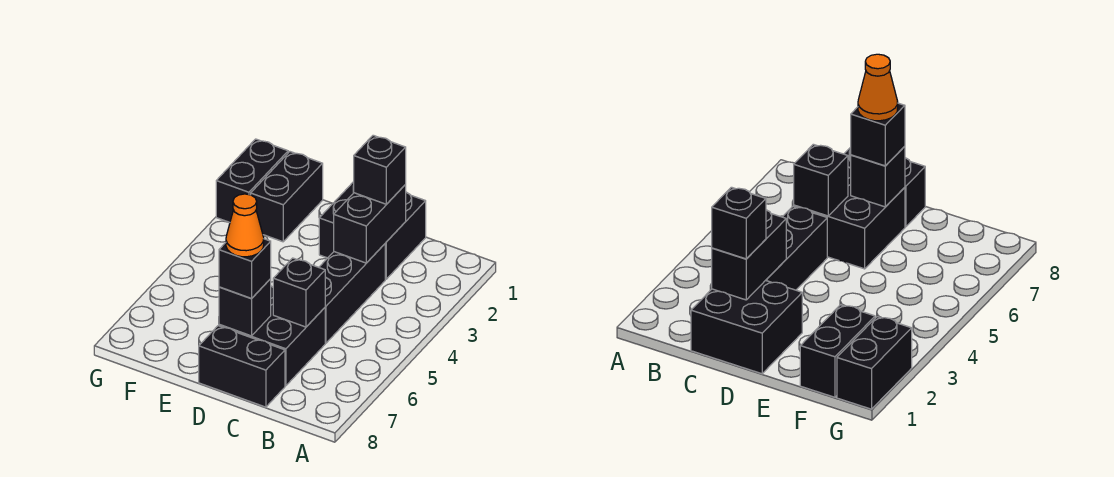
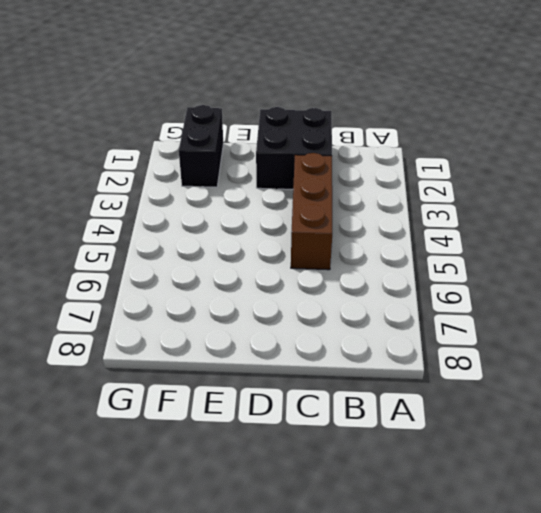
brown brick C3:C5 level 1 -> black brick C3:C5 level 1
none -> black brick C6:D7 level 1
none -> black brick C8:D8 level 1
none -> black brick G1:G2 level 1

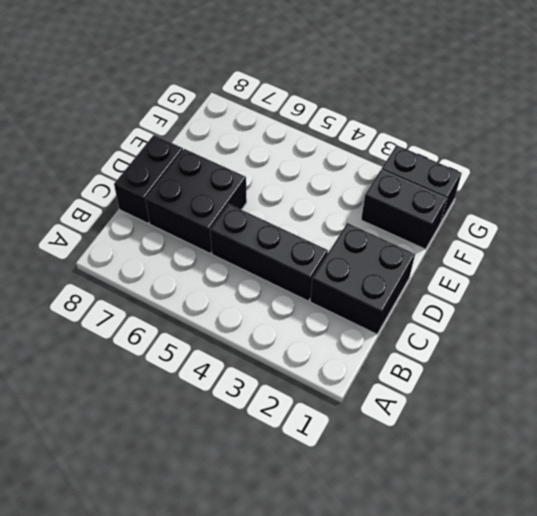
none -> black brick C2:C3 level 2
none -> black brick C6 level 2
none -> black brick D7 level 2

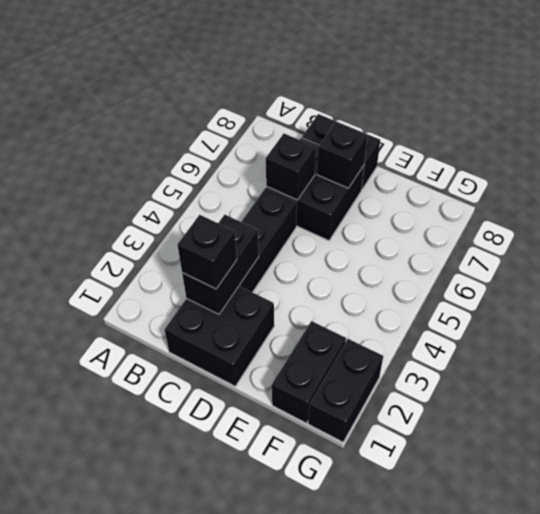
none -> black brick D7 level 3
none -> orange cone D7 level 4

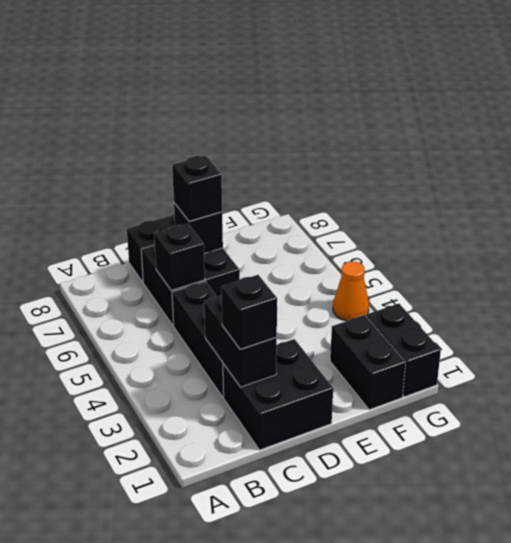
orange cone G4 level 1 -> orange cone D7 level 4

